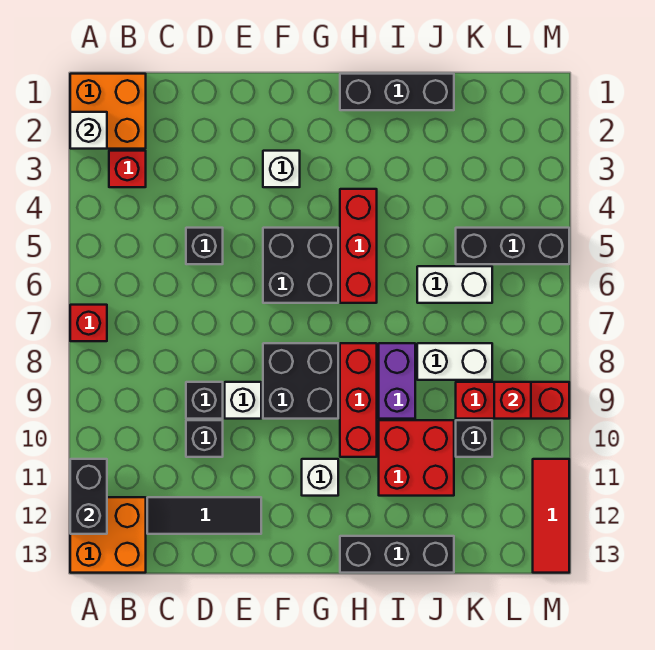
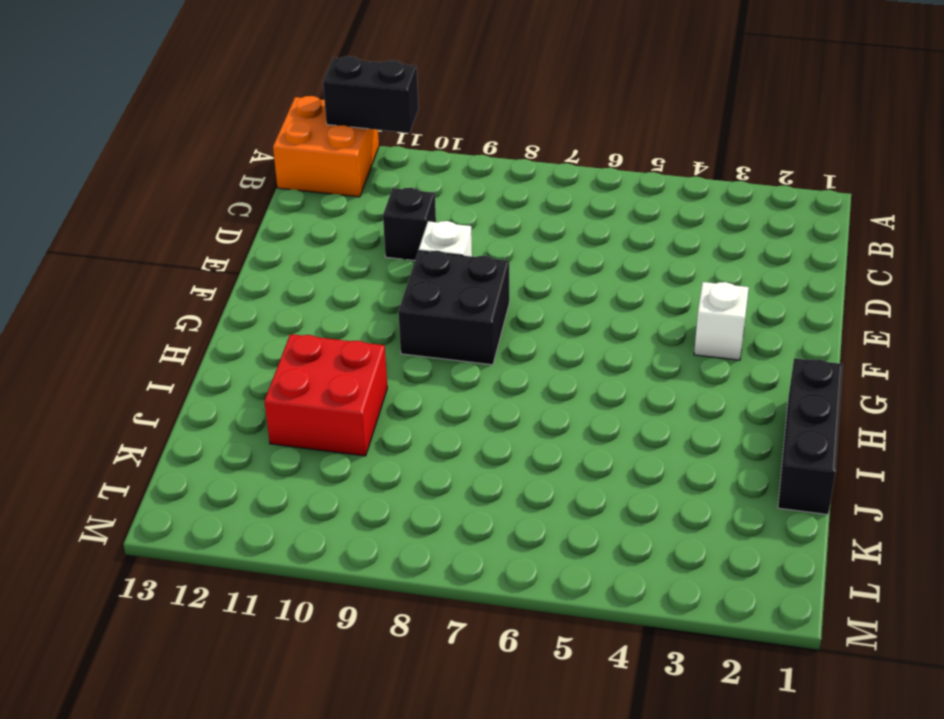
none -> orange brick A1:B2 level 1
none -> red brick A7 level 1
none -> red brick B3 level 1

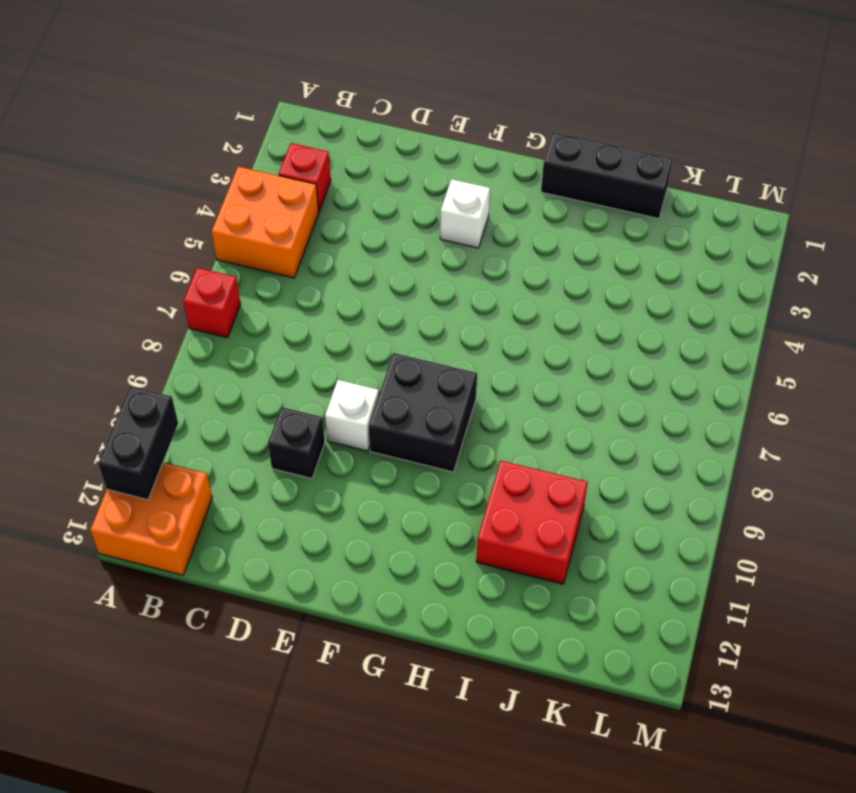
orange brick A4:B5 level 1 -> orange brick A1:B2 level 1
none -> black tile C12:E12 level 1
none -> black brick D5 level 1
none -> black brick D9 level 1

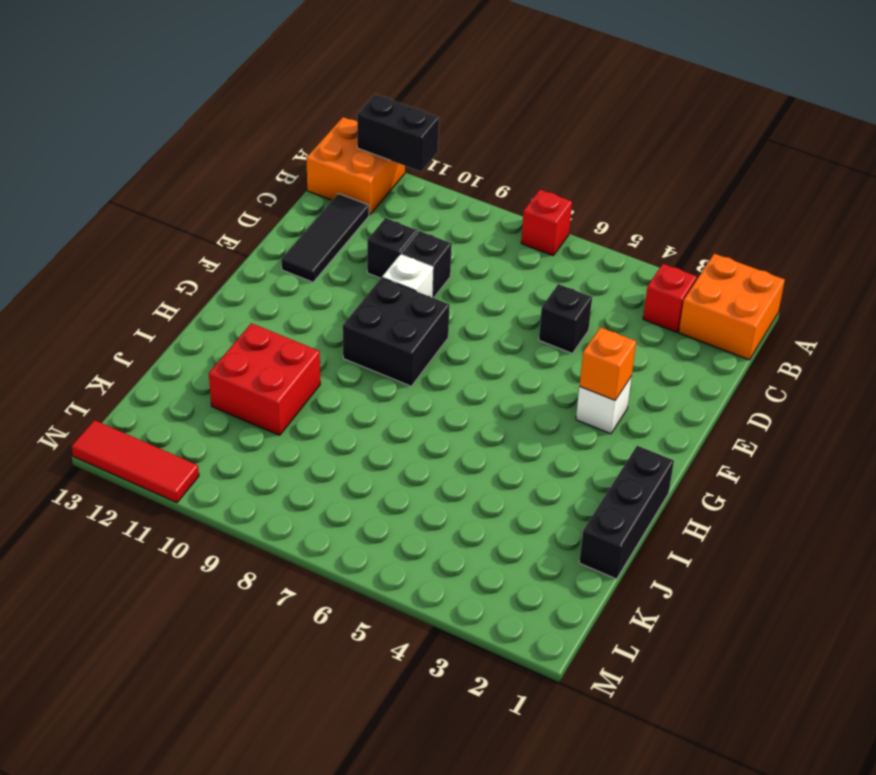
orange brick F3 level 2 -> none
none -> black brick F5:G6 level 1
none -> white brick G11 level 1
none -> red brick H4:H6 level 1

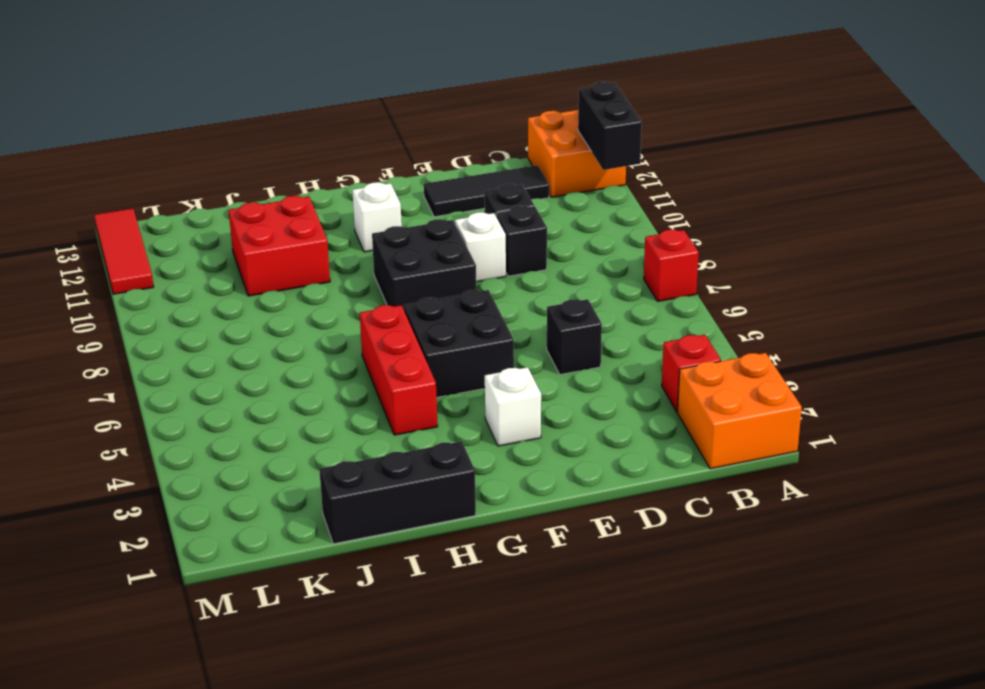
none -> red brick H8:H10 level 1
none -> black brick H13:J13 level 1
none -> purple brick I8:I9 level 1

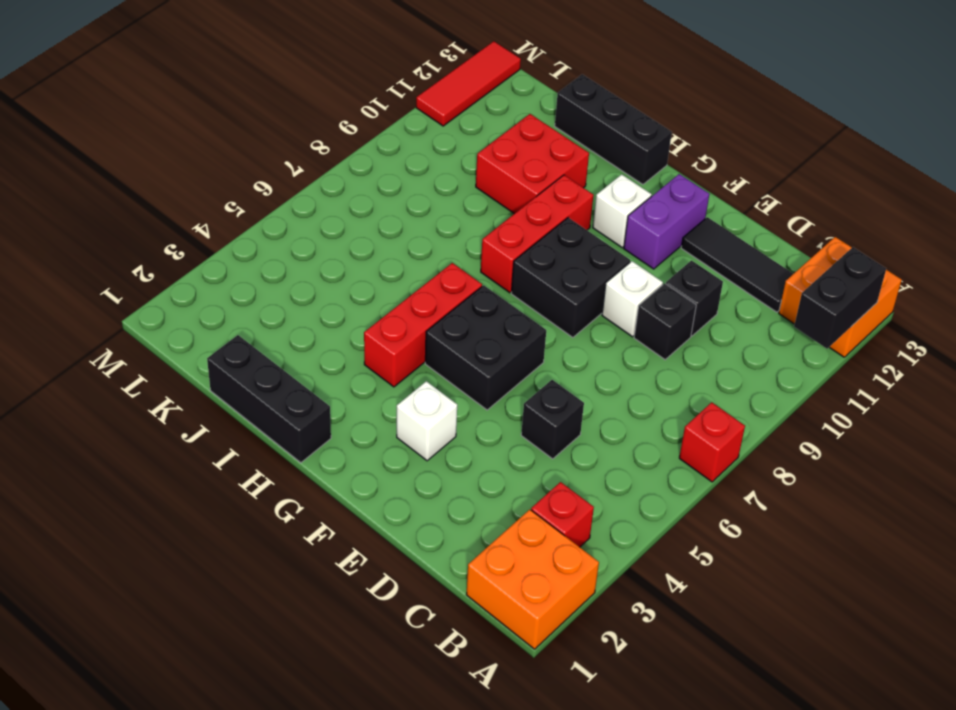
purple brick F11:F12 level 1 -> purple brick I8:I9 level 1
none -> white brick J6:K6 level 1
none -> white brick J8:K8 level 1
none -> black brick K5:M5 level 1

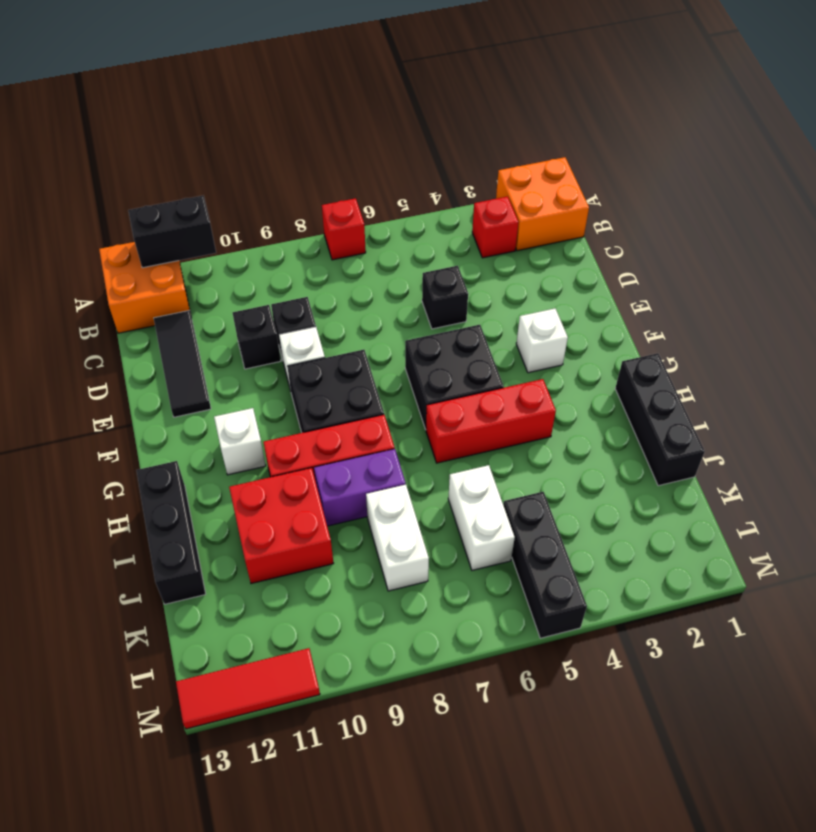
none -> red brick K9:M9 level 1
none -> black brick K10 level 1
none -> white brick A2 level 2

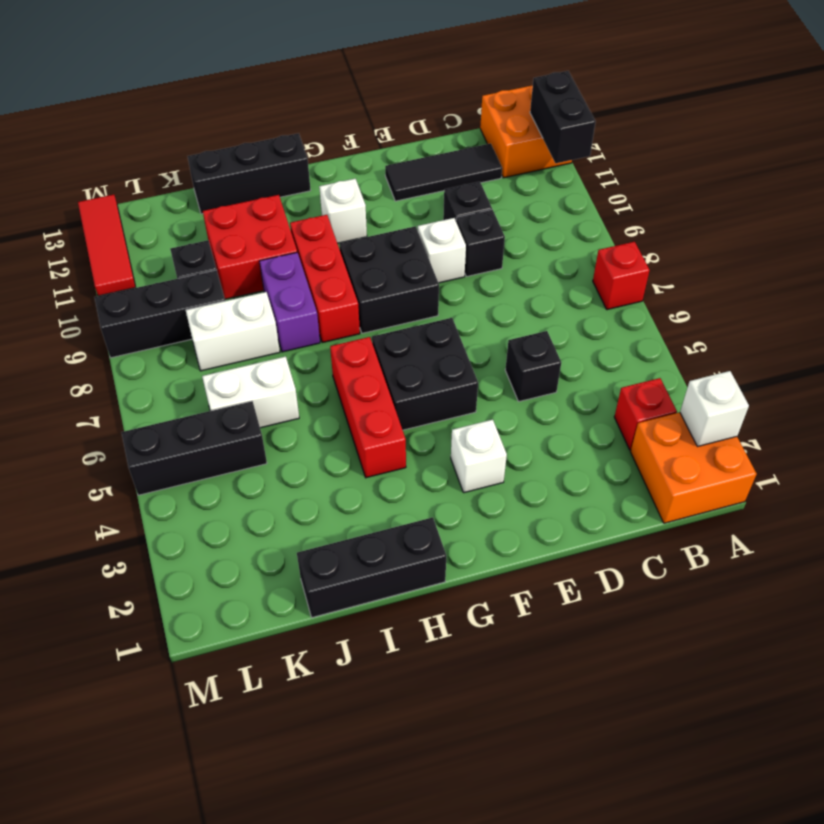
black brick K9:M9 level 1 -> red brick K9:M9 level 1
none -> red brick L9 level 2

